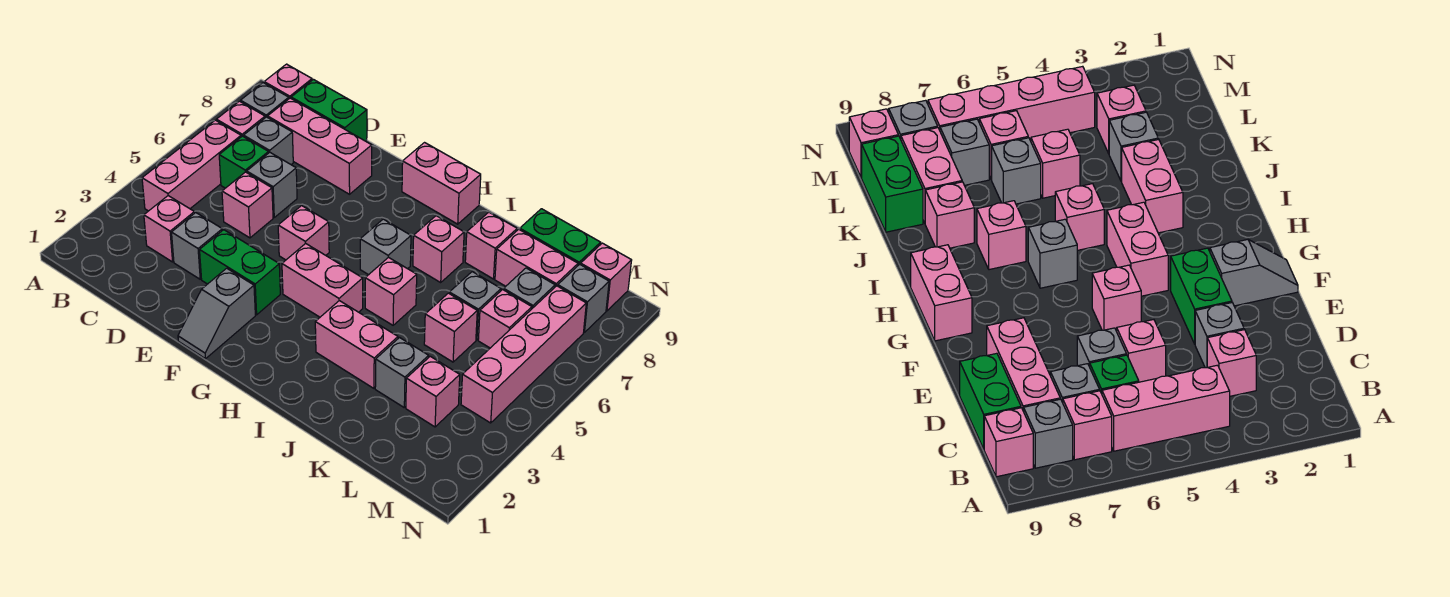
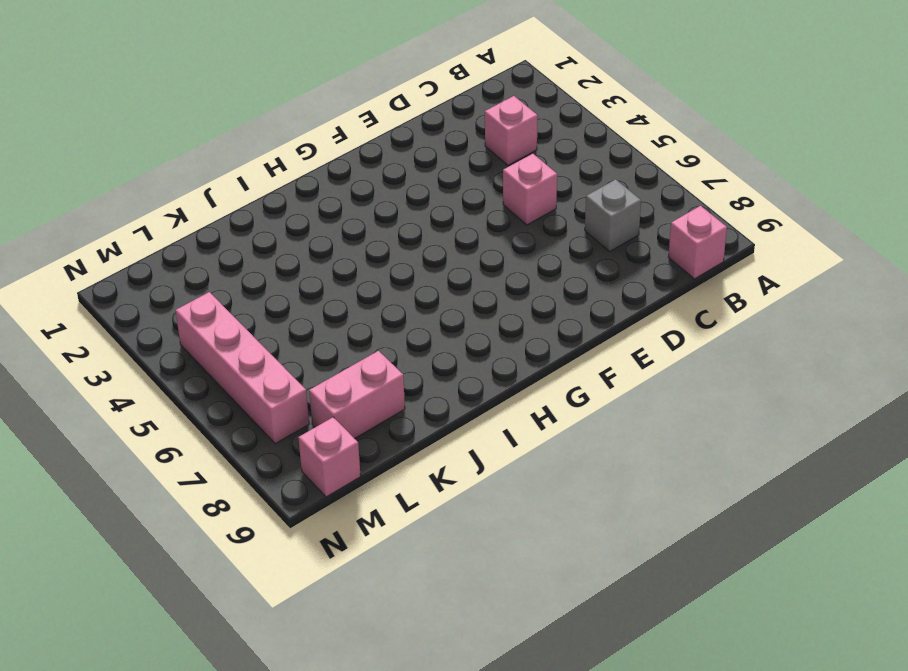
none -> pink brick B4:B6 level 1
none -> pink brick B7 level 1
none -> grey brick B8 level 1
none -> green brick C6 level 1

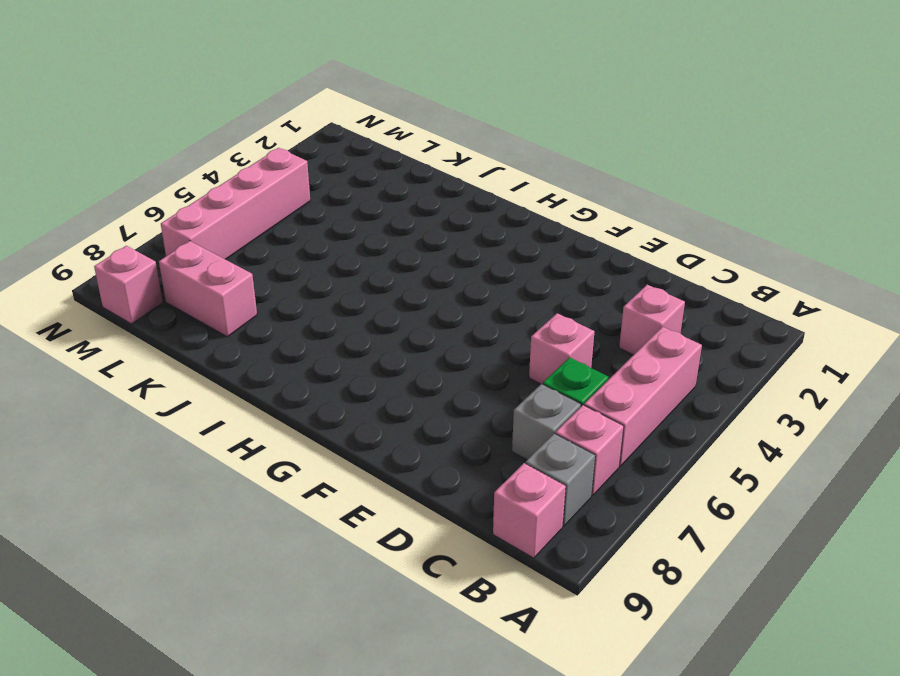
none -> pink brick C8:E8 level 1
none -> green brick C9:D9 level 1
none -> grey brick D3 level 1
none -> grey brick D6 level 1

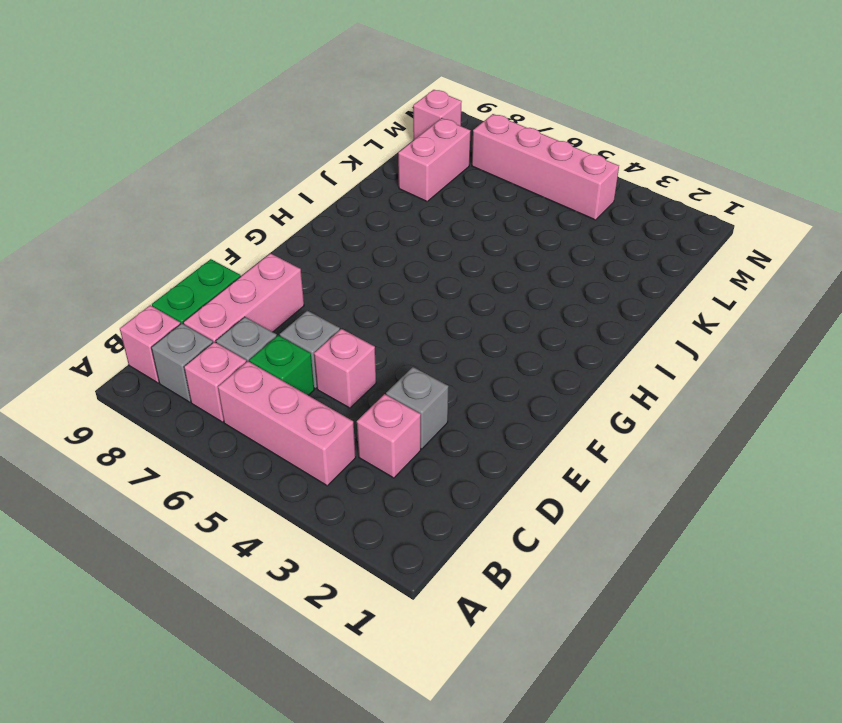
none -> green brick E3:F3 level 1
none -> grey slope F1:F2 level 1 top 2
none -> pink brick F5 level 1
none -> pink brick G4:H4 level 1

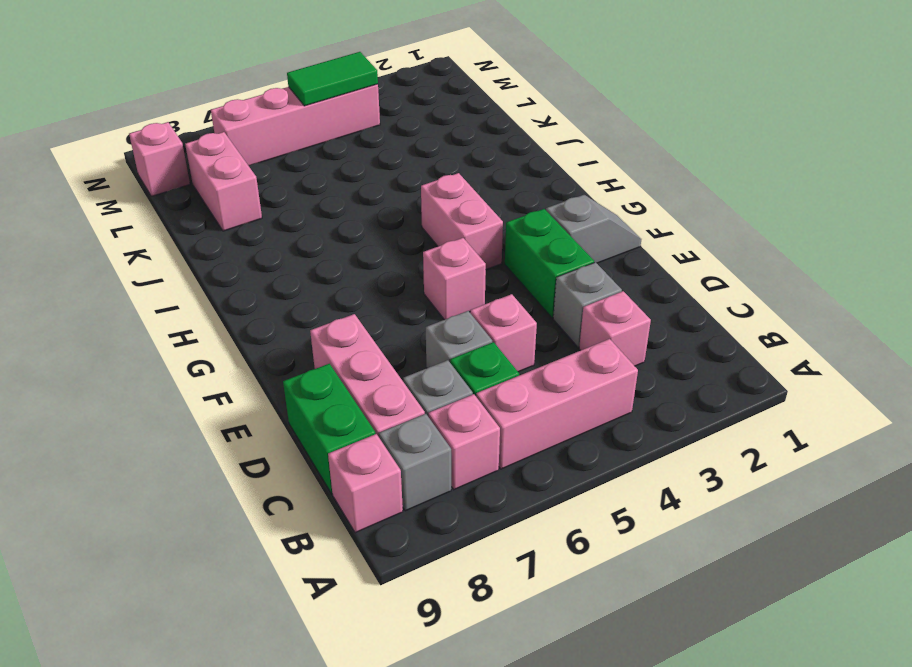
green tile M4:M5 level 2 -> none
none -> pink brick G9:H9 level 1
none -> grey brick H6 level 1
none -> pink brick I3:J3 level 1
none -> pink brick I5 level 1

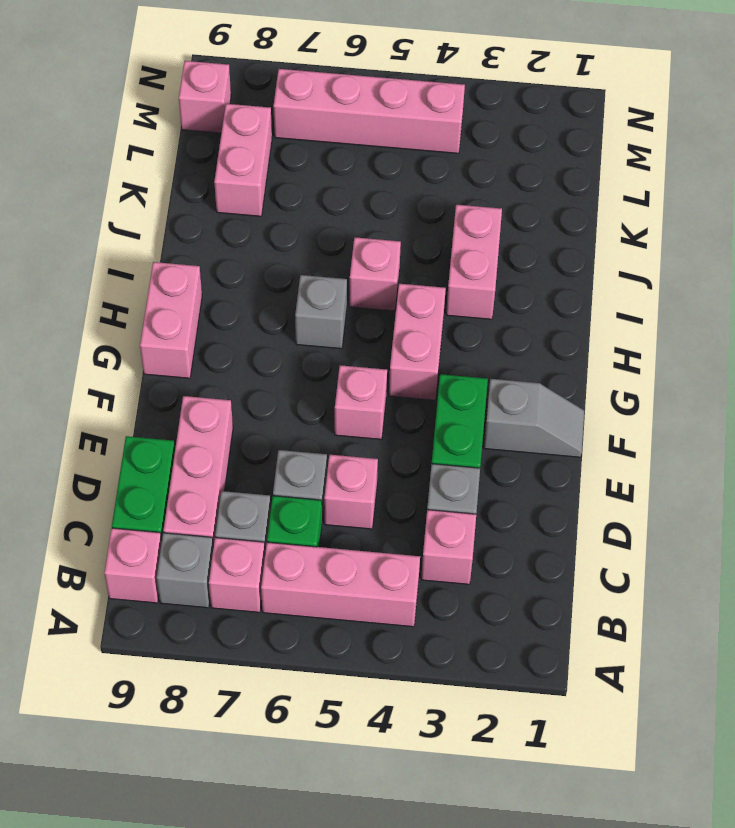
none -> pink brick I7 level 1
none -> pink brick J8 level 1
none -> grey brick K3 level 1
none -> pink brick K5 level 1

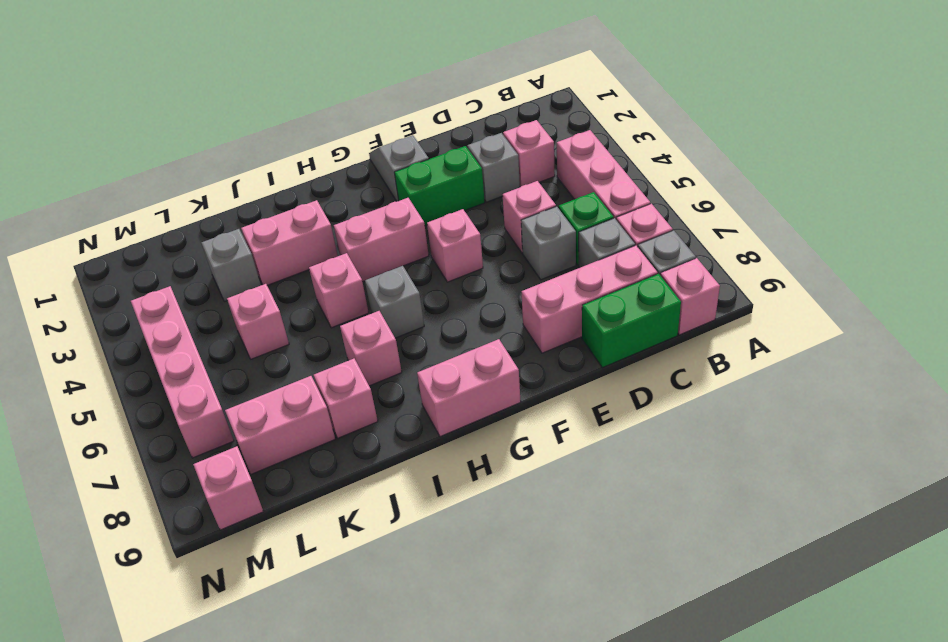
none -> grey brick K6 level 1
none -> green brick K9:L9 level 1
none -> pink brick L3 level 1
none -> pink brick L6 level 1

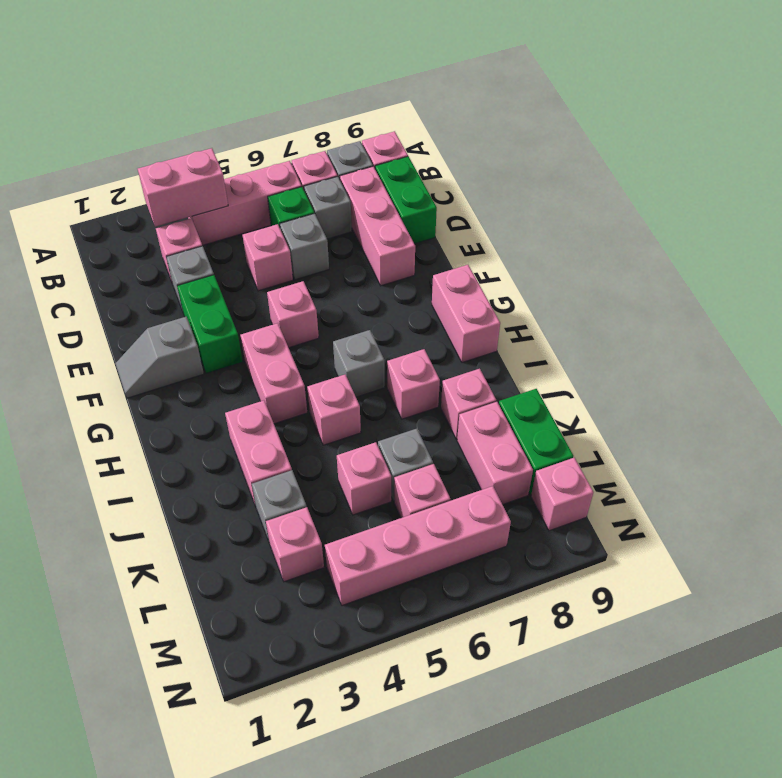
pink brick B3:B4 level 2 -> none
none -> grey brick L7 level 1
none -> grey brick M8 level 1

